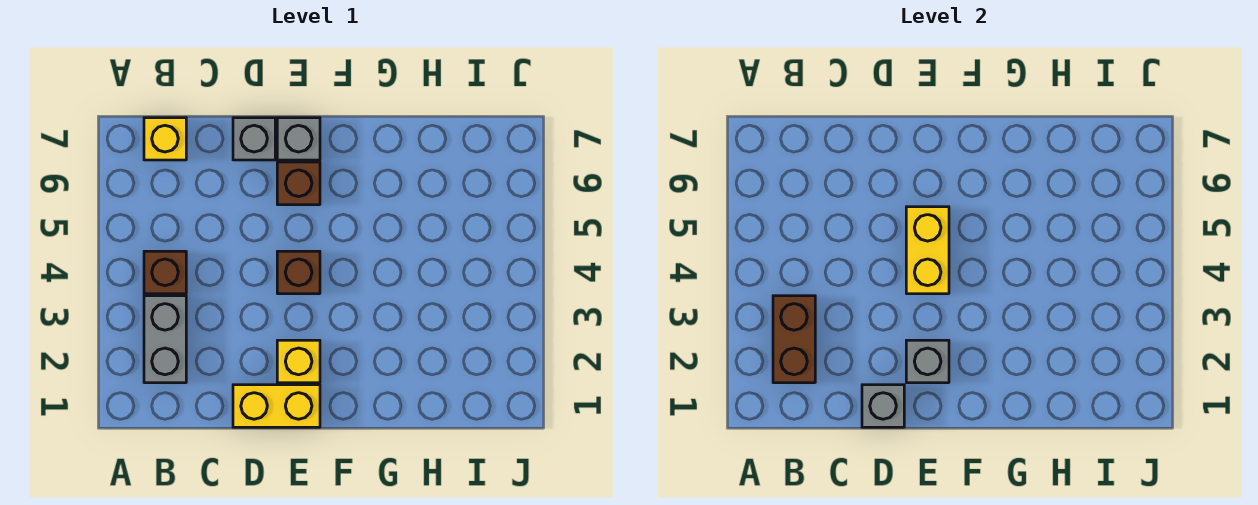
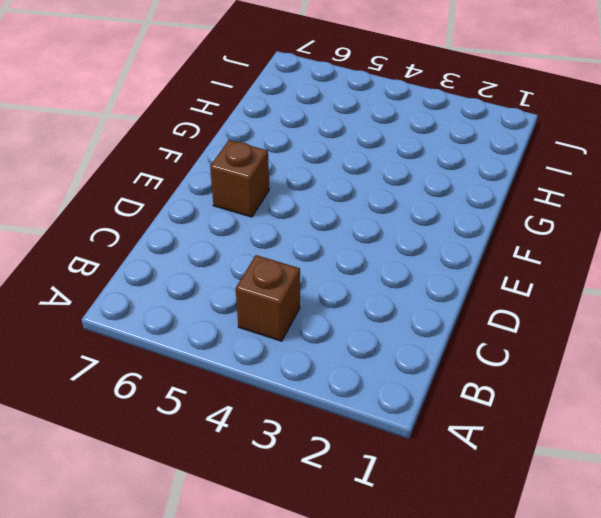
none -> grey brick B2:B3 level 1
none -> yellow brick B7 level 1
none -> yellow brick D1:E1 level 1

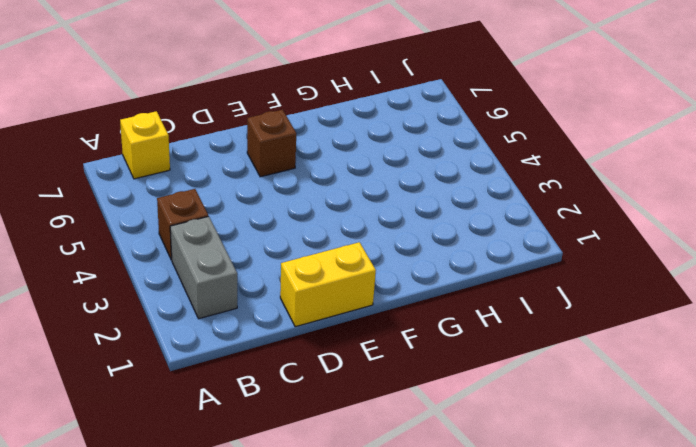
none -> grey brick D7 level 1
none -> yellow brick E2 level 1
none -> brown brick E4 level 1

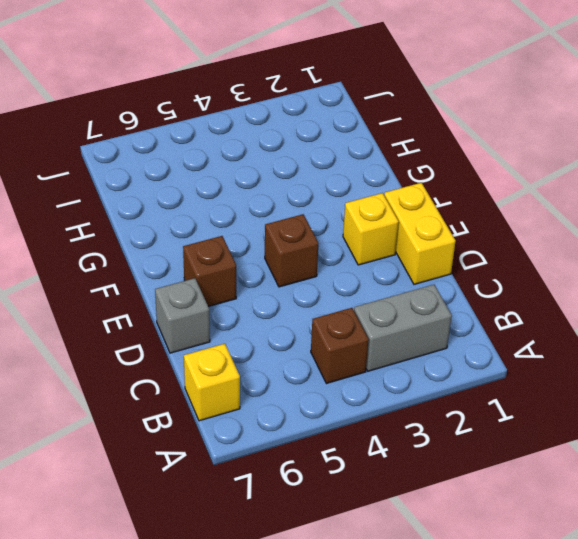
none -> grey brick E7 level 1
none -> brown brick B2:B3 level 2
none -> grey brick D1 level 2

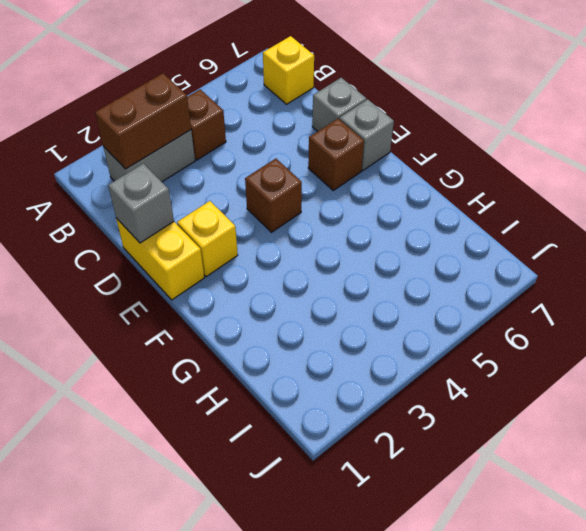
none -> grey brick E2 level 2
none -> yellow brick E4:E5 level 2

